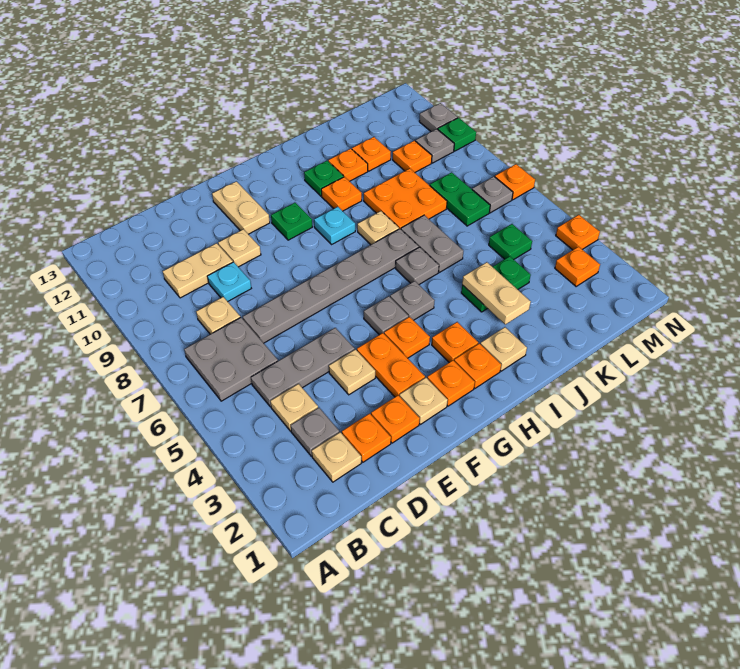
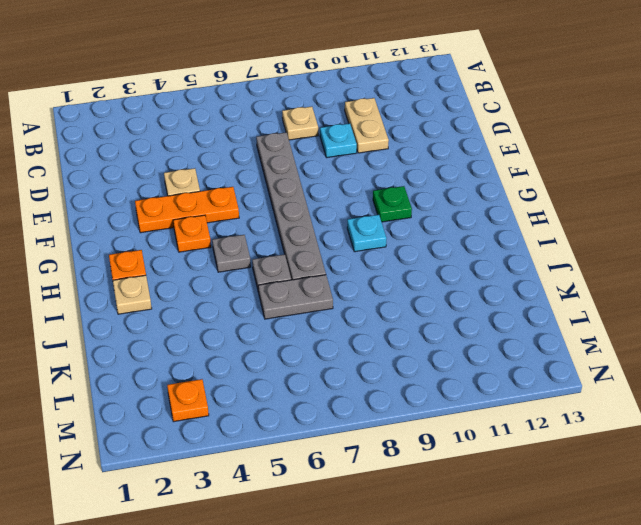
orange plate F3:F5 level 1 -> orange plate F3:F4 level 1
none -> grey plate B6:C7 level 1
none -> tan plate C2 level 1
none -> grey plate C3 level 1
none -> tan plate C4 level 1

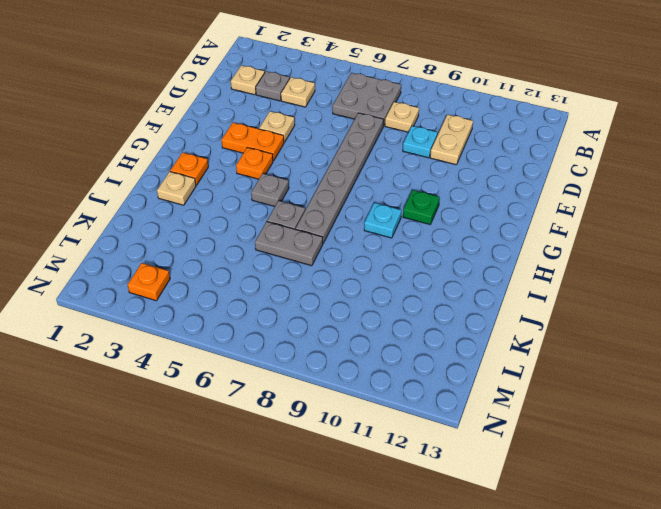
none -> grey plate C5:E5 level 1
none -> orange plate D2 level 1
none -> orange plate E2 level 1
none -> tan plate E10 level 1

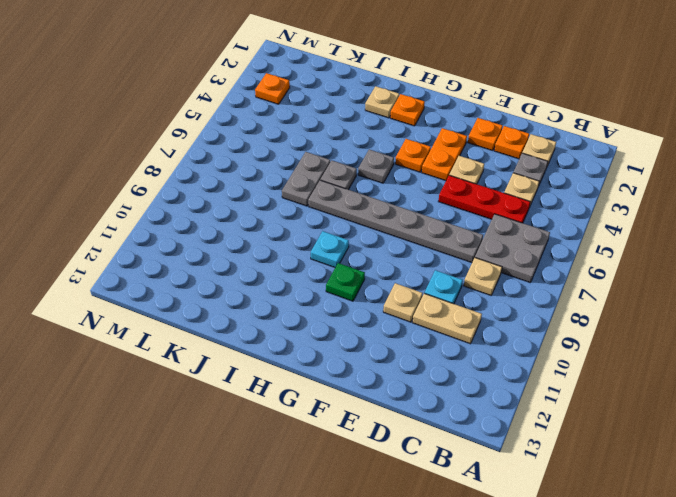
red plate C5:E5 level 1 -> grey plate C5:E5 level 1
none -> tan plate F2 level 1
none -> tan plate F11:F12 level 1
none -> orange plate G2 level 1
none -> grey plate G5 level 1

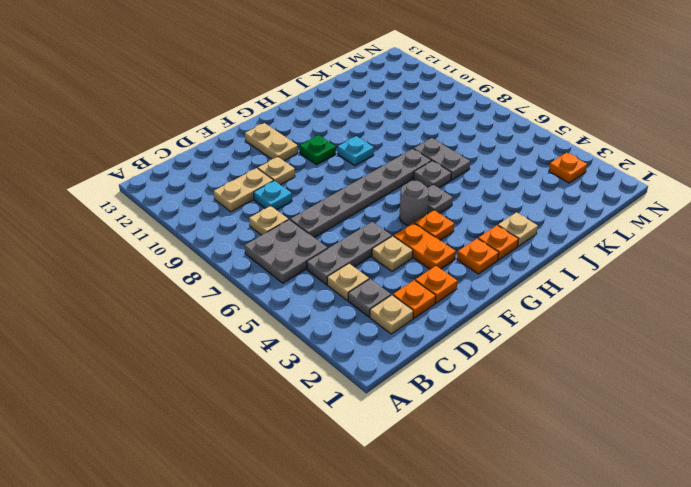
grey round brick G5 level 1 -> grey plate G5 level 1
none -> tan plate F2 level 1
none -> orange plate H3 level 1
none -> tan plate I8 level 1
none -> orange plate I10 level 1

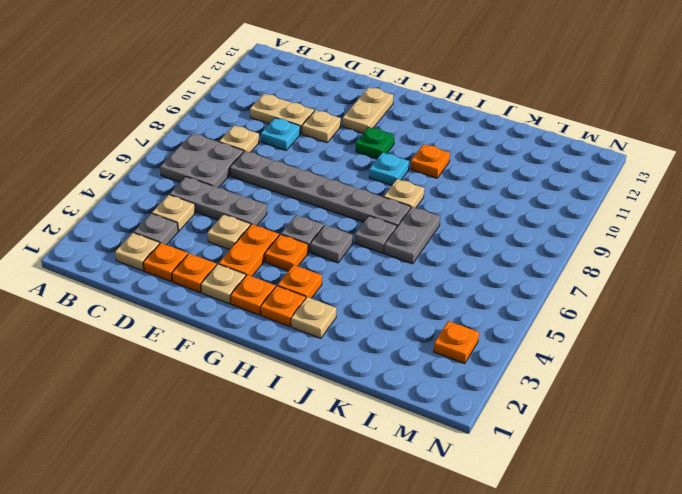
none -> green plate I11 level 1
none -> green plate J4:K4 level 1
none -> orange plate J8:K9 level 1
none -> orange plate J11 level 1

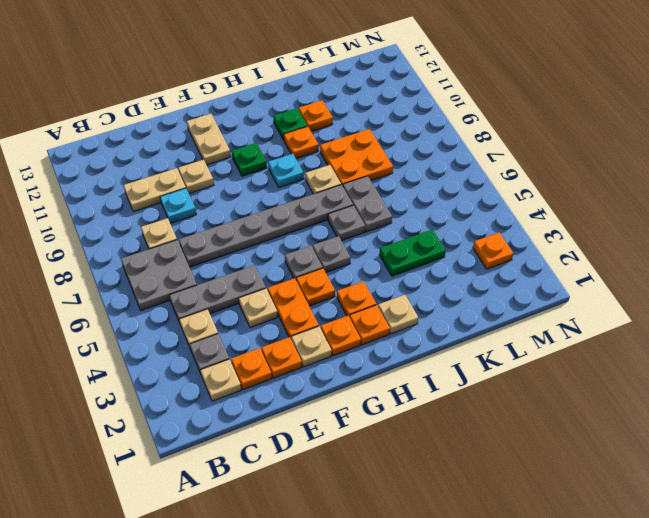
none -> orange plate K11 level 1
none -> green plate L5 level 1
none -> green plate L7:L8 level 1
none -> orange plate L10 level 1

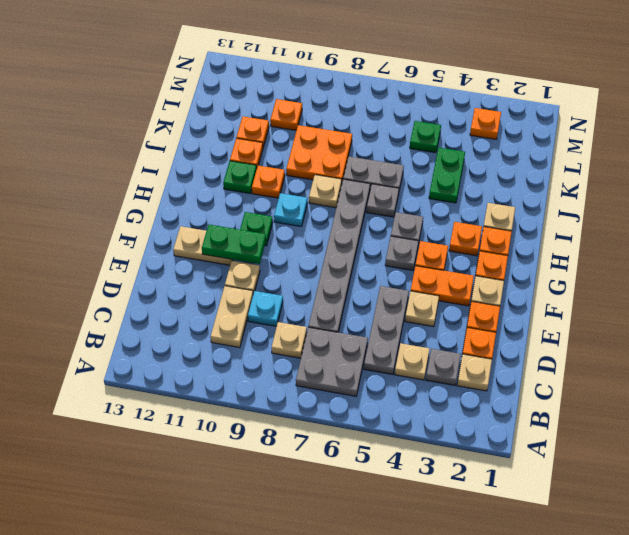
green plate F10:F11 level 2 -> green plate L7:L8 level 1
none -> grey plate M7 level 1
none -> grey plate M10 level 1
none -> orange plate N4 level 1
none -> orange plate N7 level 1

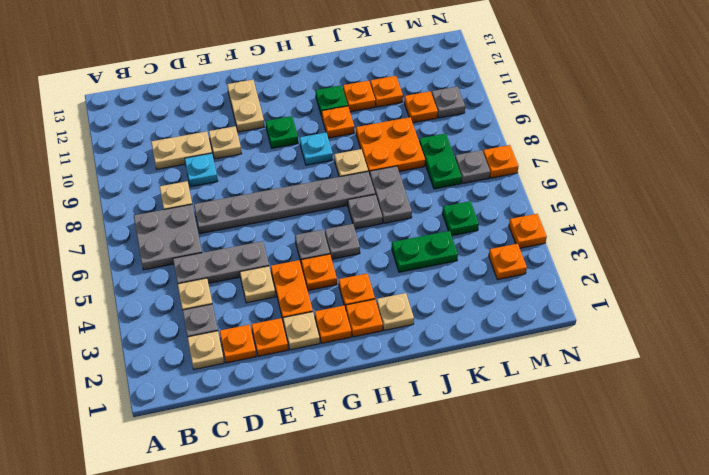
none -> green plate N10 level 1
none -> grey plate N11 level 1
none -> tan plate J3:J4 level 2

